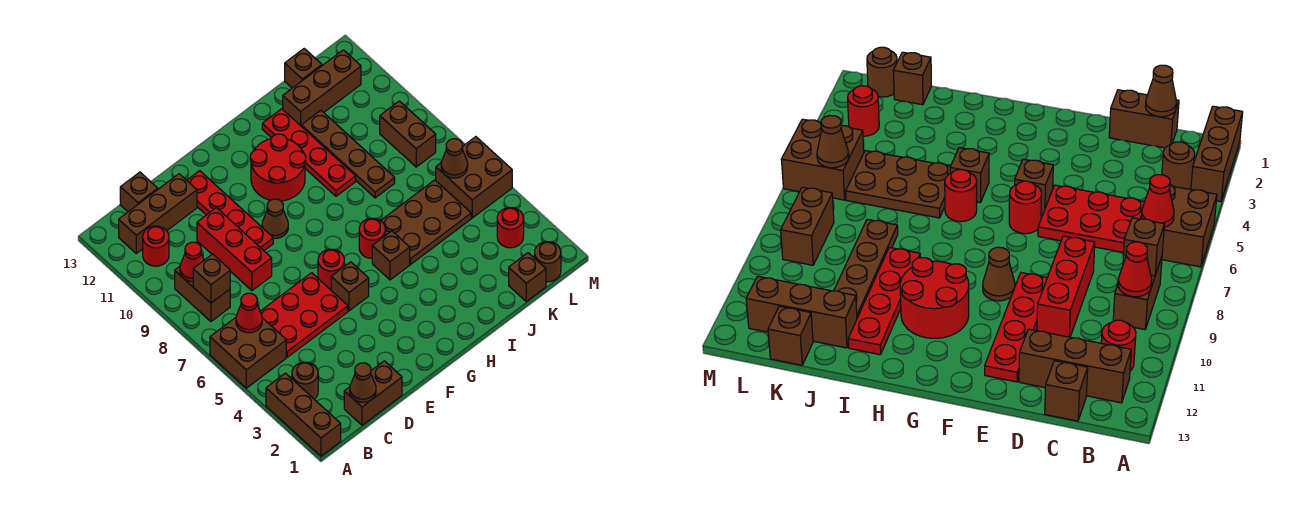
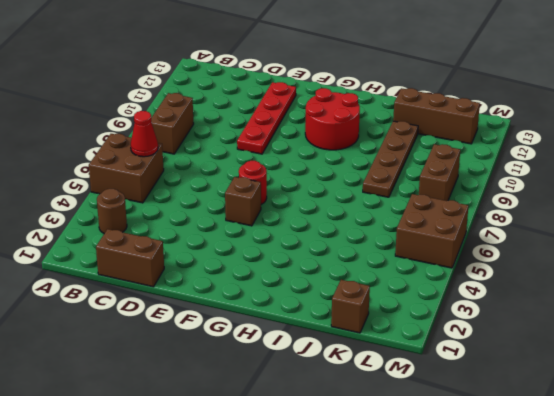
none -> brown brick A1:A3 level 1
none -> red round brick B11 level 1
none -> brown brick B12:D12 level 1
none -> red plate C5:E6 level 1

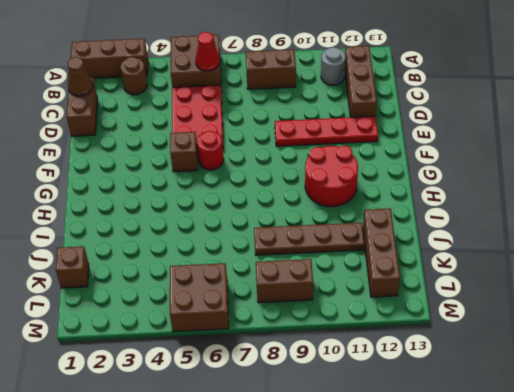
grey round brick B11 level 1 -> red round brick B11 level 1
none -> brown brick C13 level 1
none -> red brick D8:D10 level 1
none -> brown cone F9 level 1
none -> brown brick H5 level 1

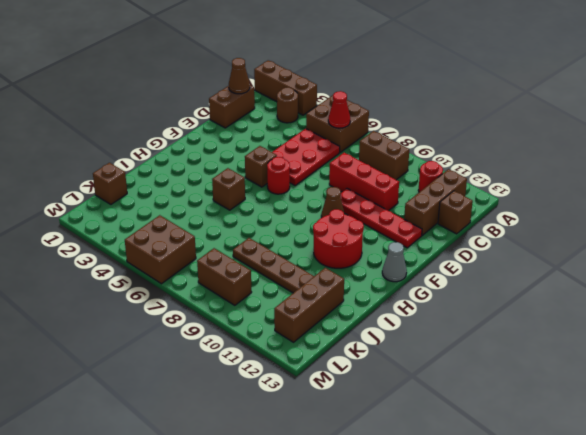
grey cone G13 level 1 -> none
none -> red round brick H6 level 1
none -> brown plate I5:K6 level 1
none -> red plate I9:I12 level 1
none -> brown brick K13 level 1

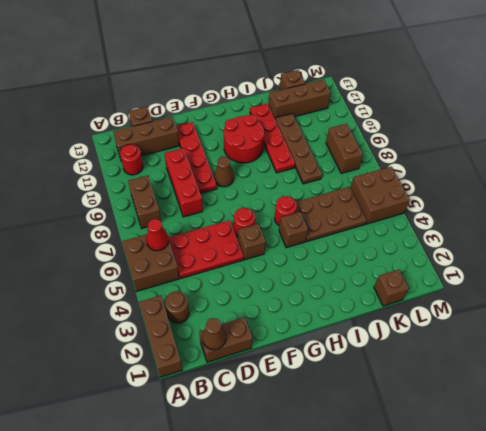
none -> brown round brick L1 level 1
none -> red round brick L3 level 1
none -> brown brick B8 level 2
none -> red cone B9 level 2

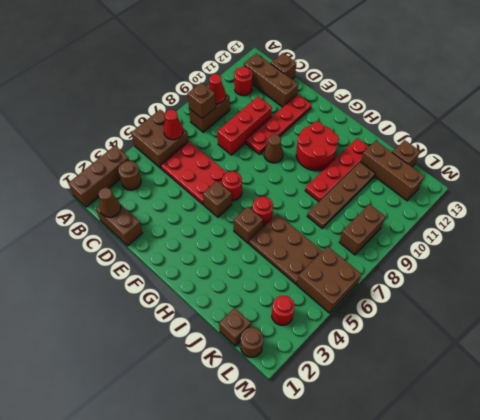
none -> brown cone L6 level 2

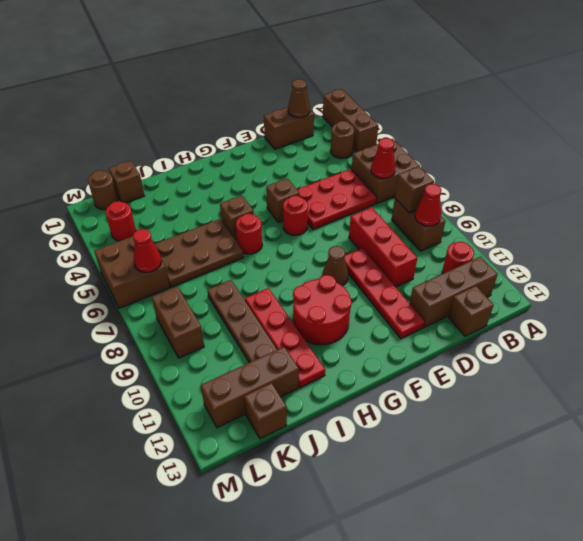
red cone L6 level 2 -> brown cone L6 level 2

